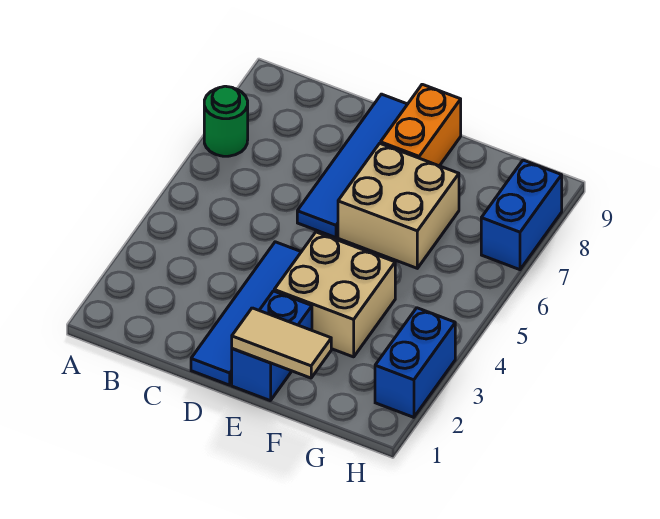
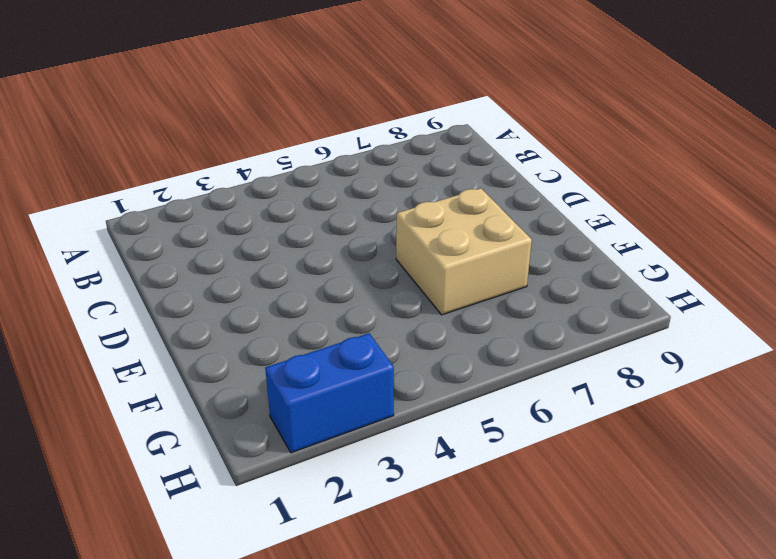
none -> green round brick A7 level 1
none -> blue tile D1:D4 level 1

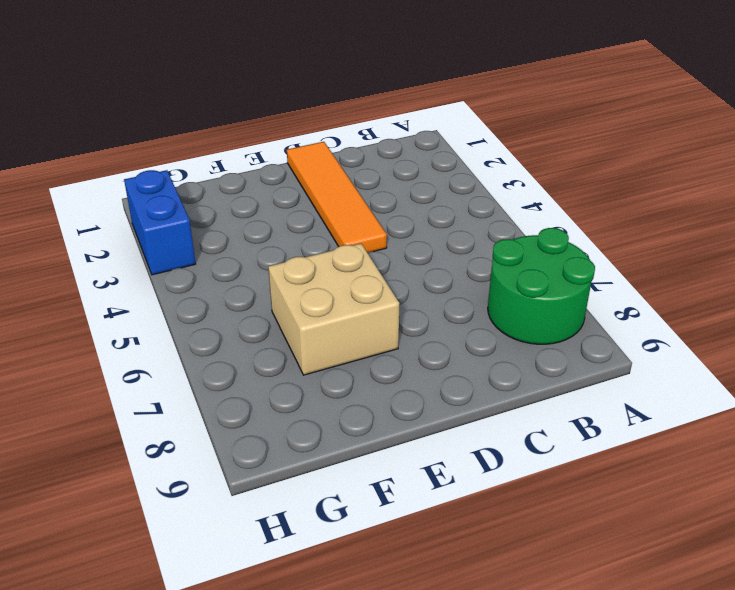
green round brick A7:B8 level 1 -> green round brick A7 level 1
orange tile D1:D4 level 1 -> blue tile D1:D4 level 1
none -> blue tile D6:D9 level 1
none -> blue brick E1:E2 level 1

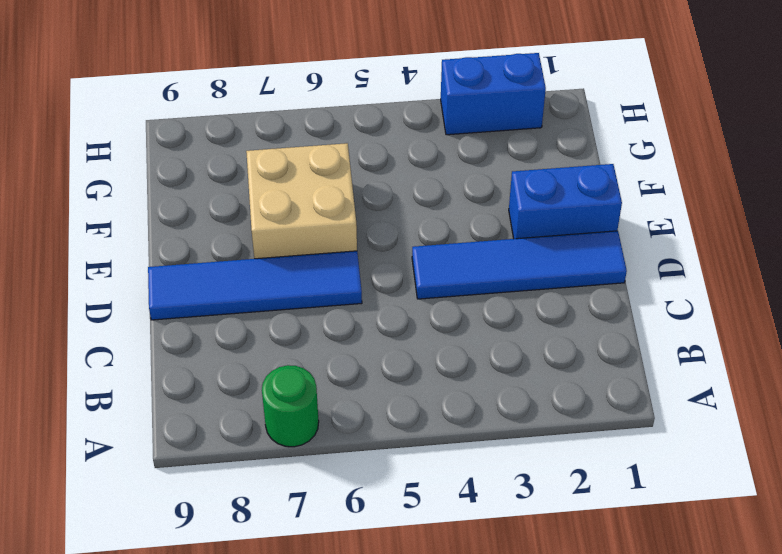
none -> tan brick E3:F4 level 1
none -> orange brick E8:E9 level 1

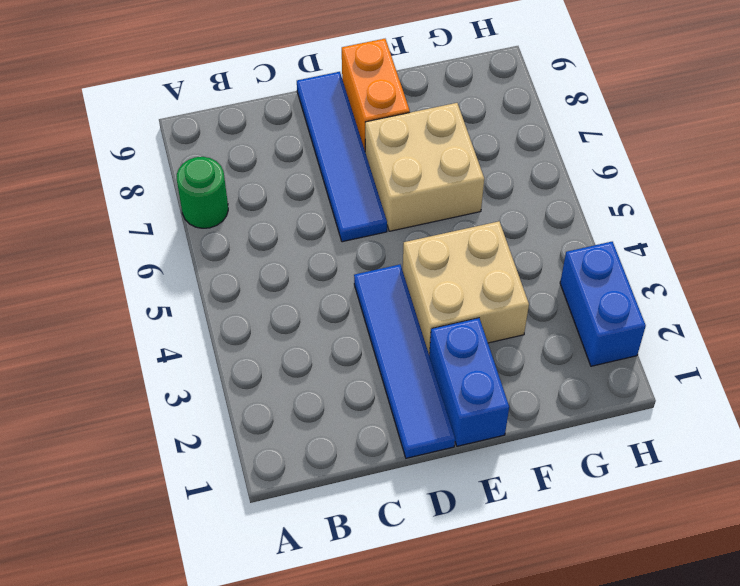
none -> blue brick H7:H8 level 1
none -> tan tile E1:F1 level 2

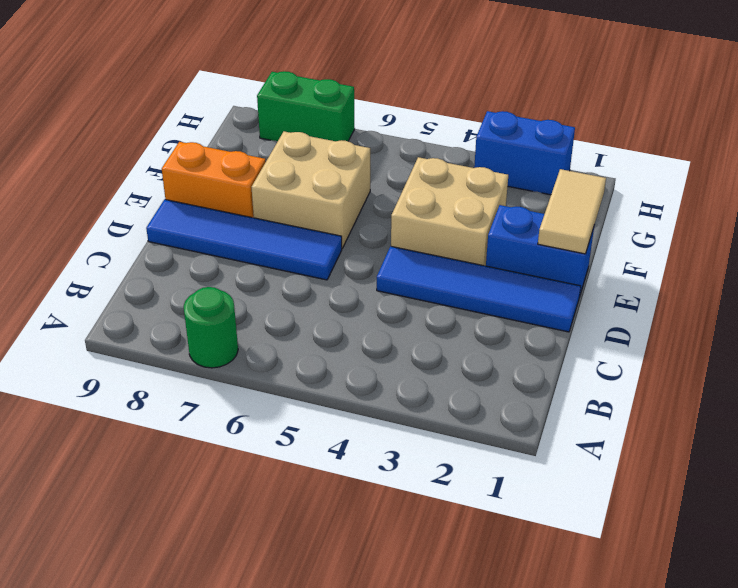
green brick H7:H8 level 1 -> blue brick H7:H8 level 1

